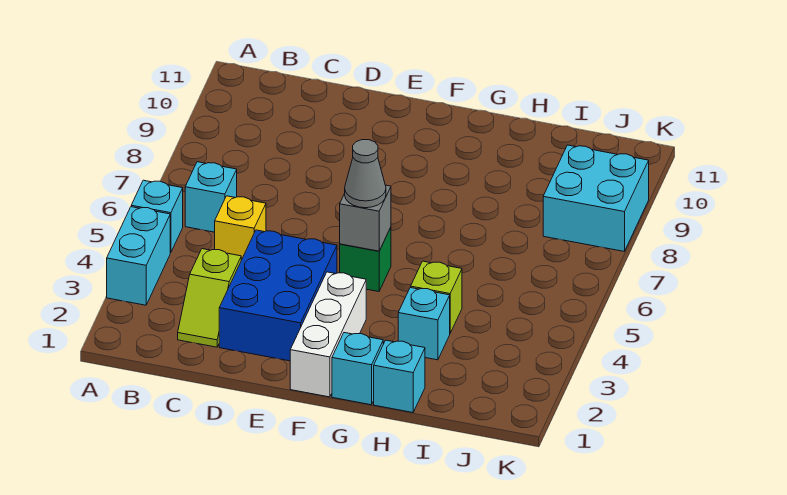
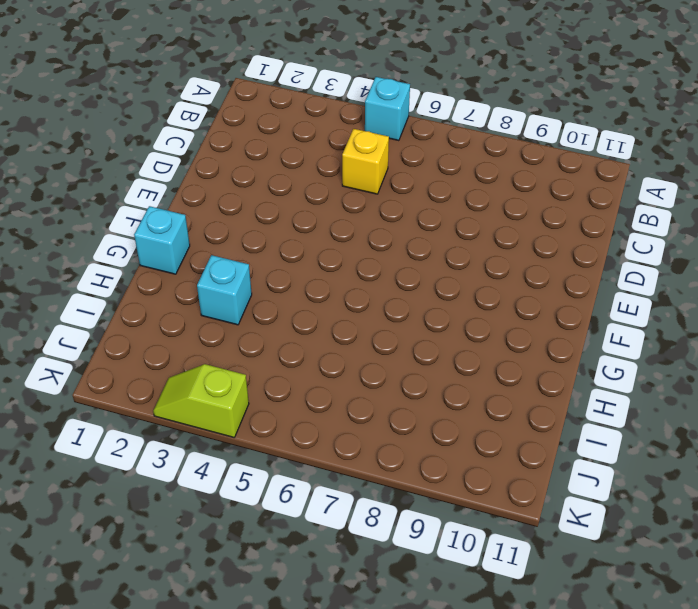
lime slope K3:K4 level 1 top 4 -> lime slope C2:C3 level 1 top 3
none -> cyan brick A3:A4 level 1
none -> cyan brick B6 level 1
none -> blue brick D2:E4 level 1

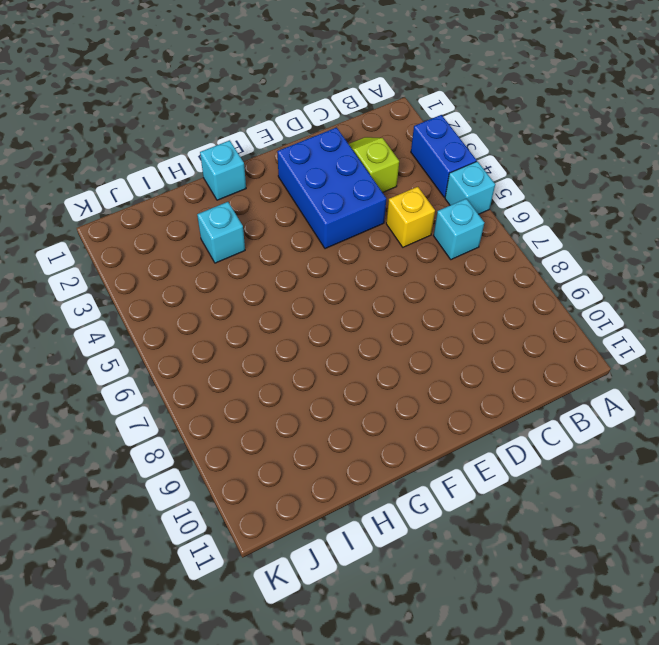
blue brick A3:A4 level 1 -> cyan brick A3:A4 level 1
none -> white brick F1:F3 level 1
none -> green brick F5 level 1
none -> cyan brick H1 level 1

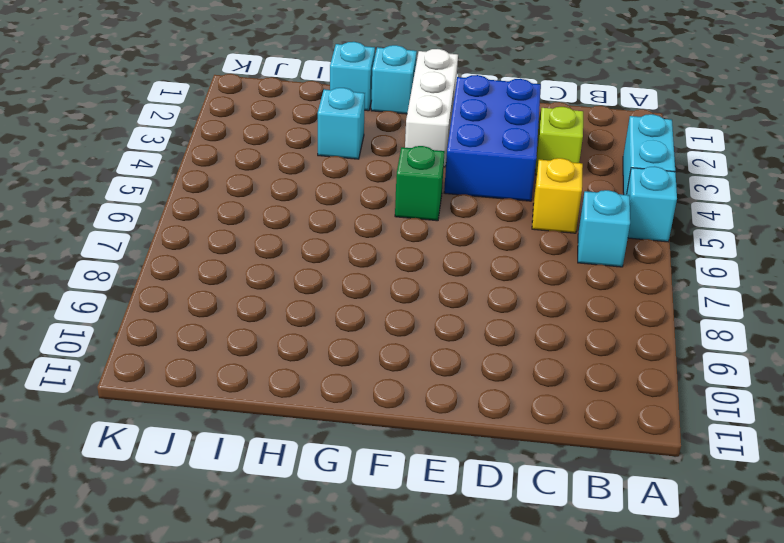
none -> lime brick H4 level 1
none -> cyan brick J8:K9 level 1
none -> grey brick F5 level 2

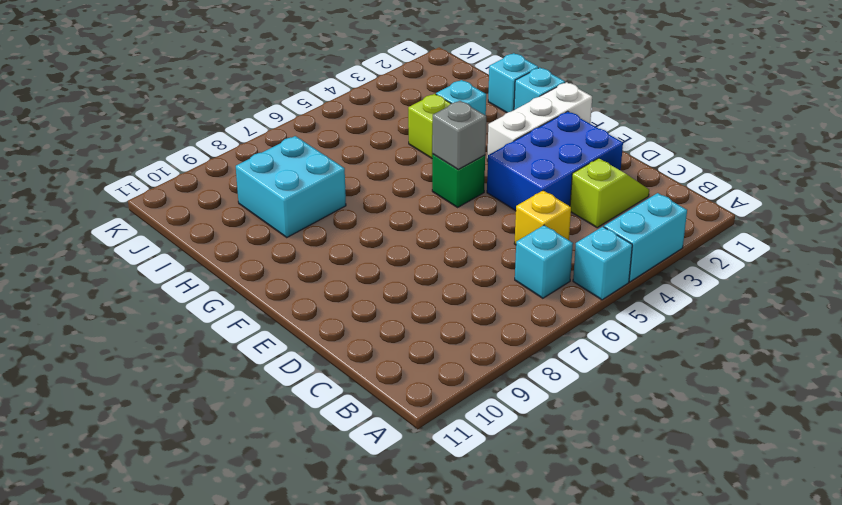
cyan brick H8:I9 level 1 -> cyan brick J8:K9 level 1
none -> grey cone F5 level 3

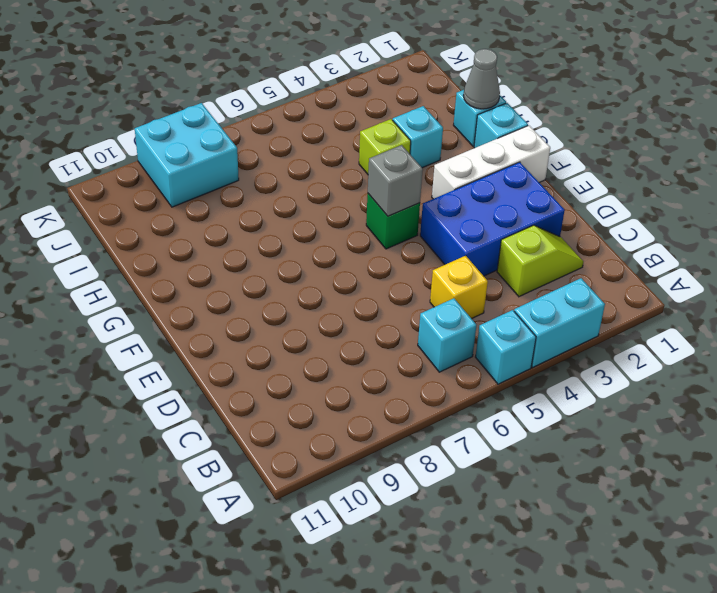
grey cone H1 level 2 -> grey cone F5 level 3

